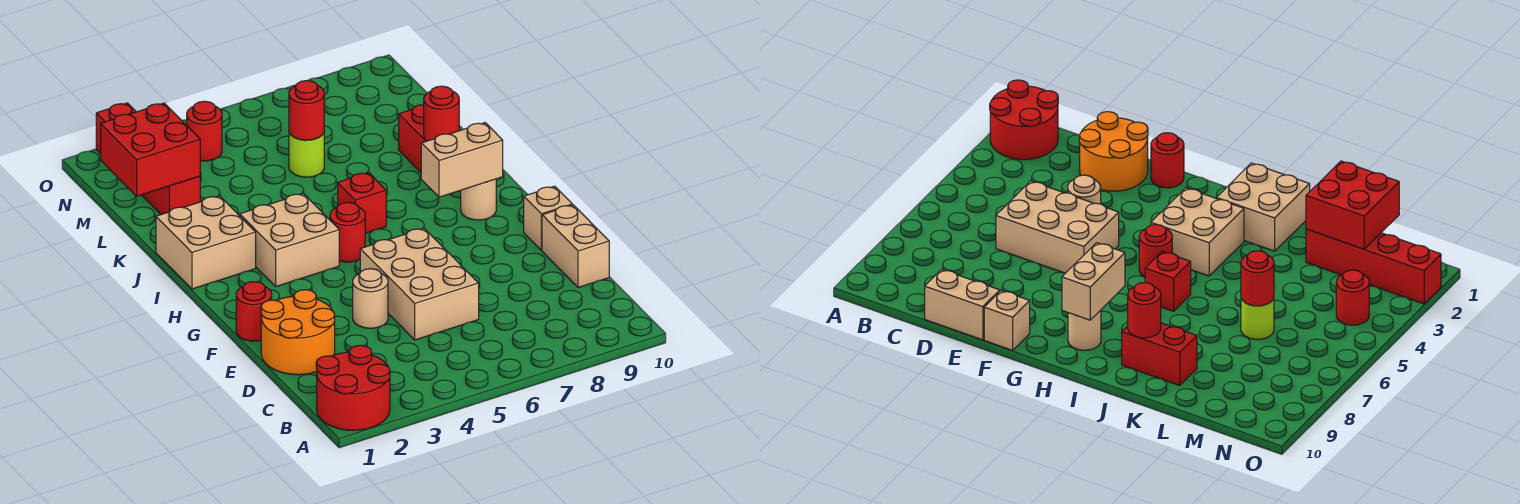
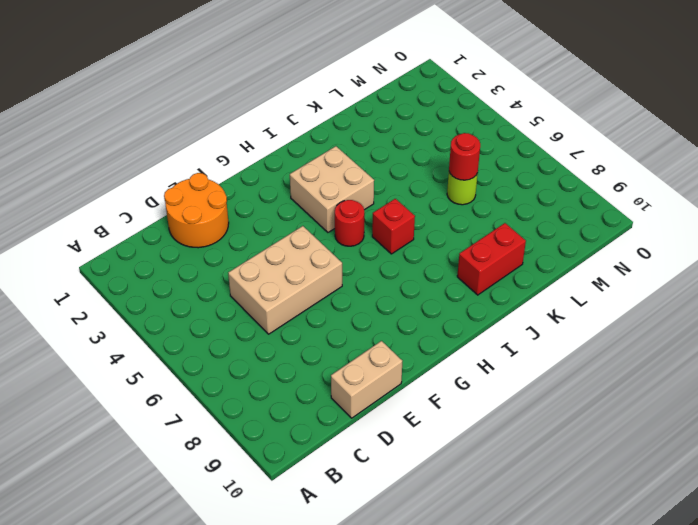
none -> red round brick A1:B2 level 1
none -> tan round brick E4 level 1
none -> red round brick F1 level 1

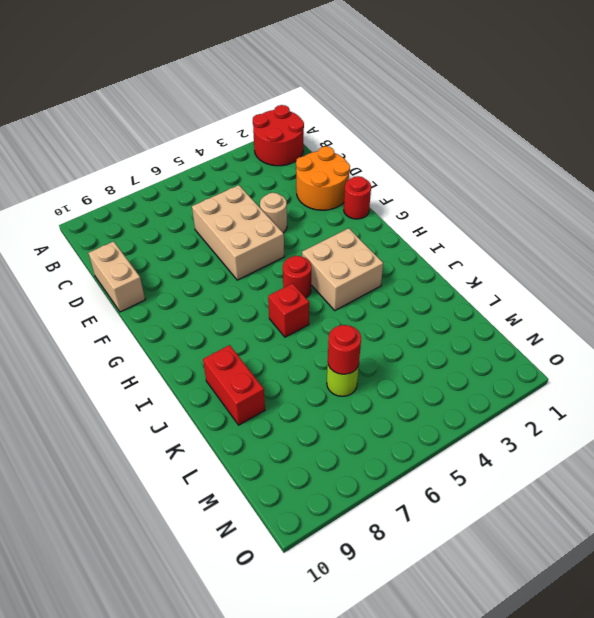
none -> tan brick F10 level 1
none -> tan round brick H9 level 1
none -> tan brick I1:J2 level 1

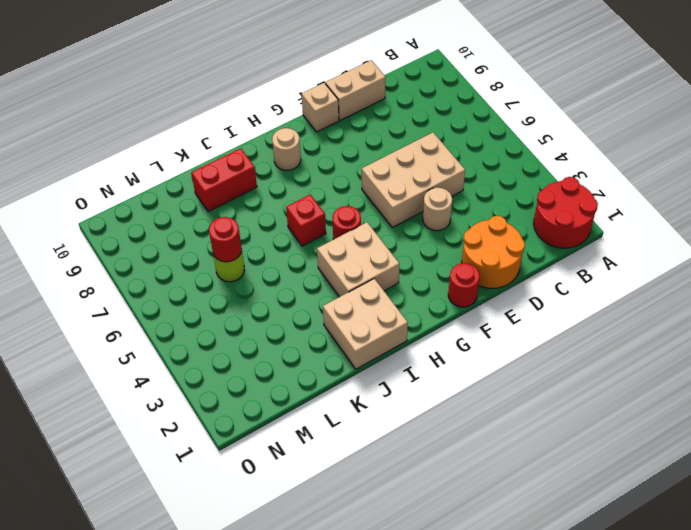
none -> red brick L2:O2 level 1
none -> red round brick N4 level 1
none -> tan brick H8:H9 level 2

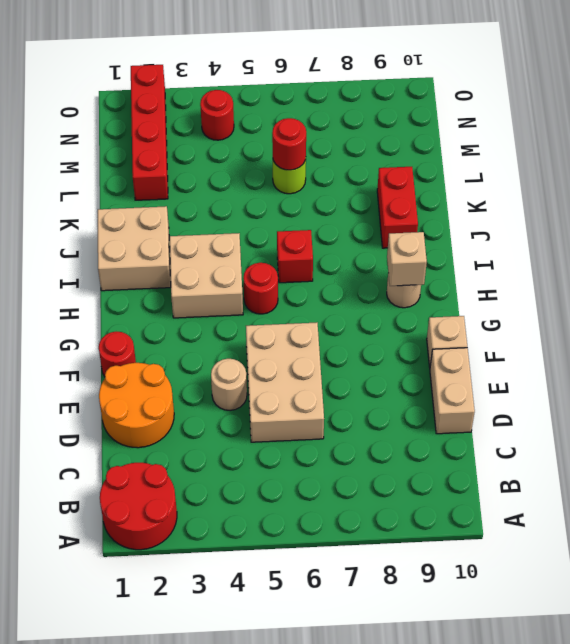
tan brick H9 level 2 -> tan brick H8:H9 level 2
none -> red round brick J9 level 2
none -> red brick L1:M2 level 2

